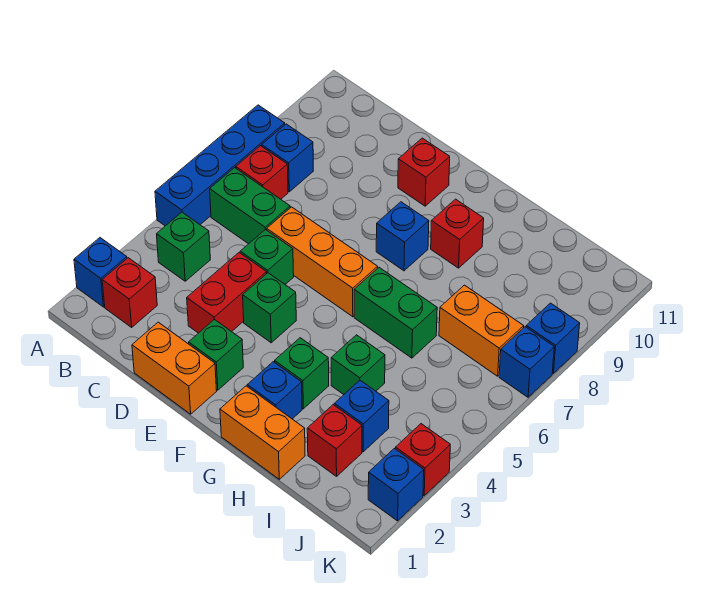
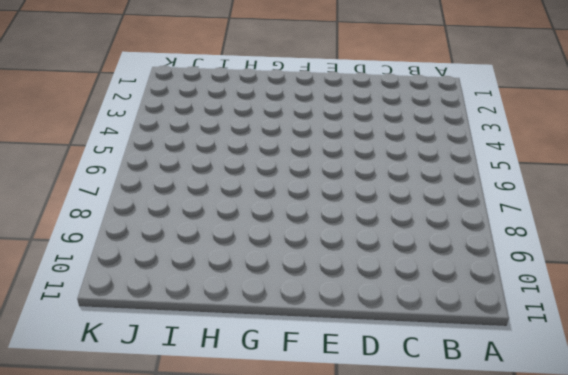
none -> blue brick A2 level 1
none -> blue brick A5:A8 level 1
none -> red brick B2 level 1

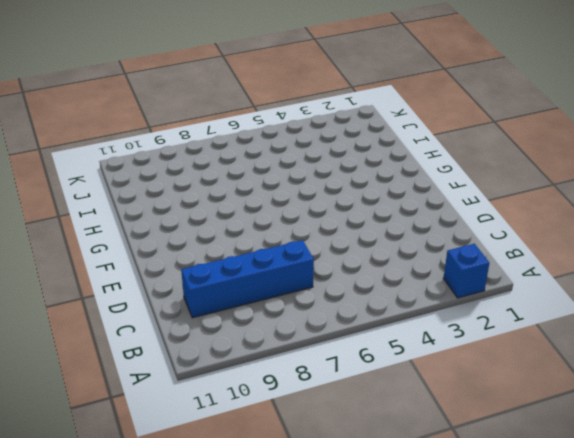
blue brick C7:C10 level 1 -> blue brick A5:A8 level 1
none -> red brick B2 level 1
none -> green brick B4 level 1
none -> green brick B6:C6 level 1

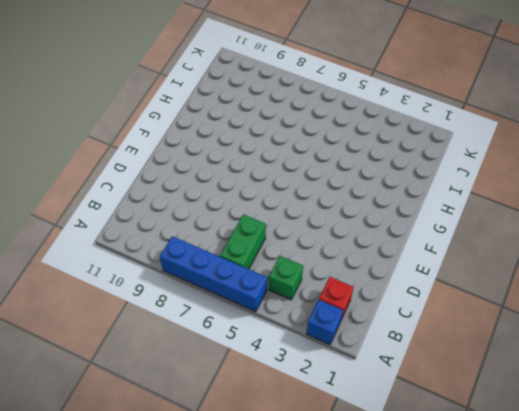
none -> red brick B7 level 1
none -> blue brick B8 level 1
none -> orange brick D1:E1 level 1

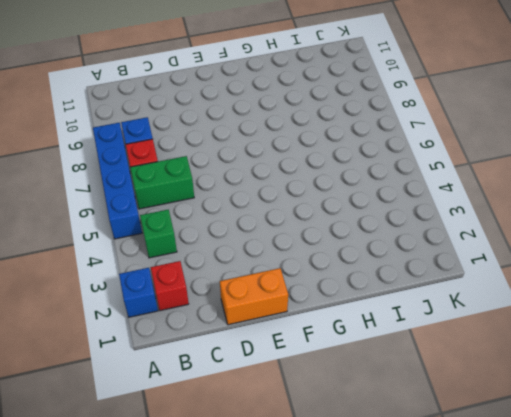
none -> red brick D3:D4 level 1
none -> green brick D5 level 1
none -> orange brick D6:F6 level 1

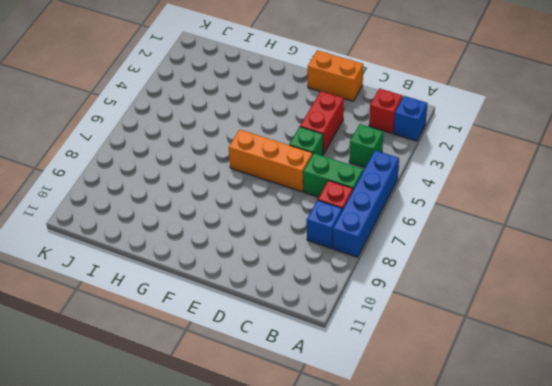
none -> green brick E2 level 1
none -> green brick E4 level 1
none -> red brick E10 level 1

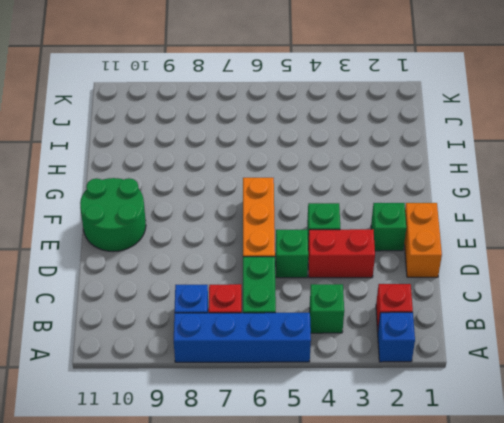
green round brick E10:F11 level 1 -> red brick E10 level 1
none -> blue brick F8 level 1
none -> orange brick G1:H1 level 1
none -> blue brick G2 level 1

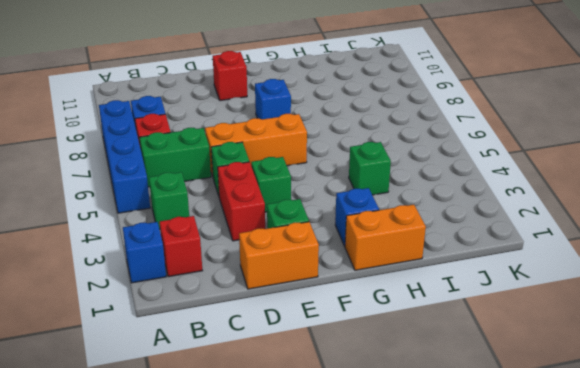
none -> green brick G3 level 1
none -> green brick G6:H6 level 1
none -> red brick G9 level 1

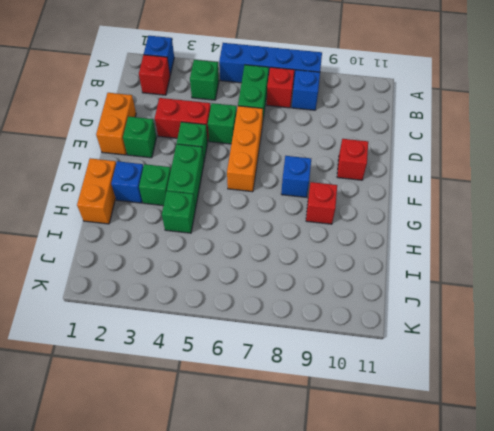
green brick F4:G4 level 1 -> green brick G6:H6 level 1
none -> red brick I2 level 1
none -> blue brick I3 level 1
none -> orange brick I7:J7 level 1

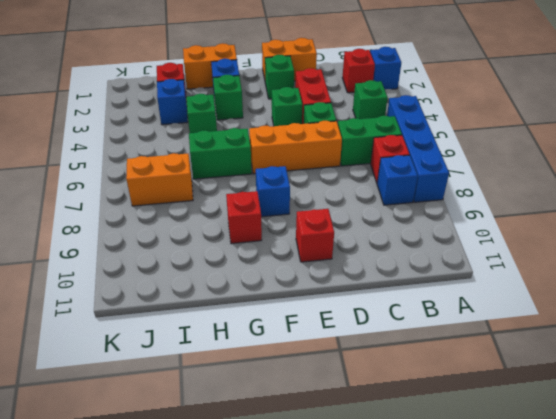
none -> blue brick K2 level 1
none -> red brick K3 level 1
none -> blue brick K7 level 1

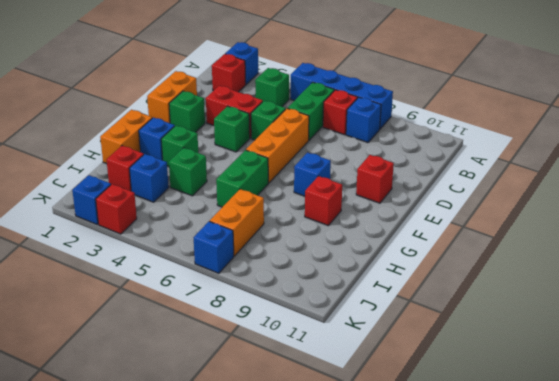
none -> blue brick K8 level 1

